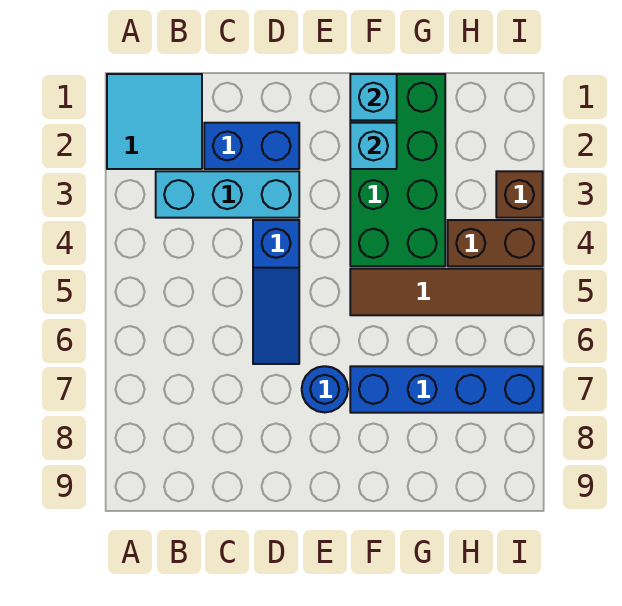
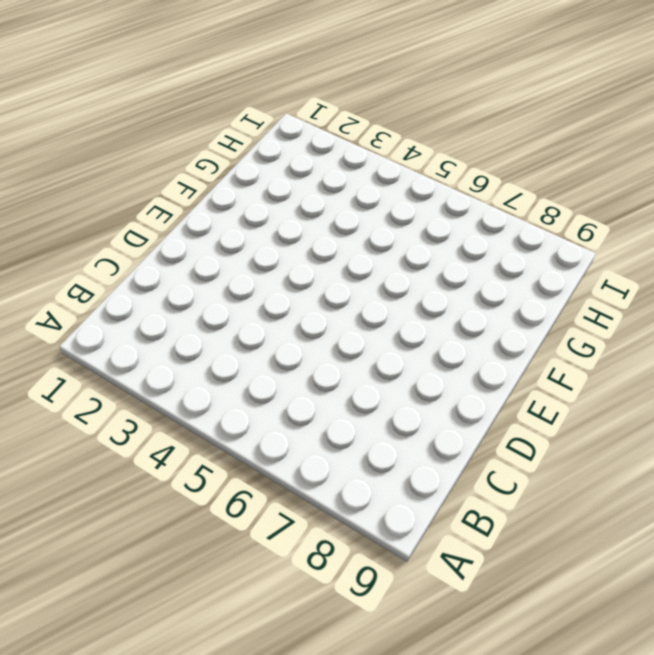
none -> cyan tile A1:B2 level 1
none -> cyan brick B3:D3 level 1
none -> blue brick C2:D2 level 1

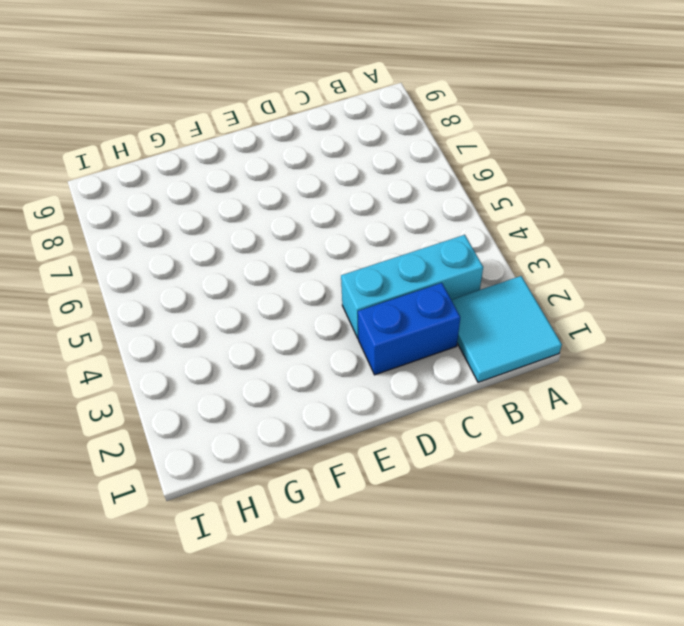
none -> blue slope D4:D6 level 1 top 4
none -> blue round brick E7 level 1
none -> green brick F1:G4 level 1

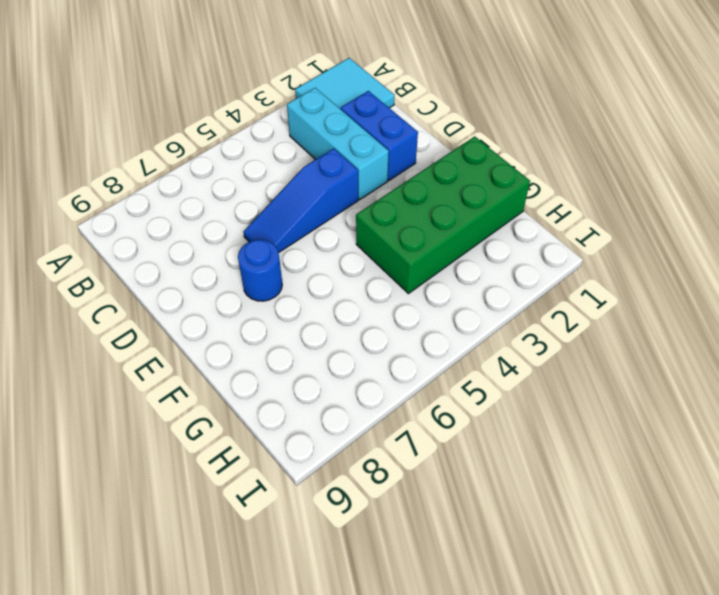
none -> brown tile F5:I5 level 1
none -> blue brick F7:I7 level 1
none -> brown brick H4:I4 level 1

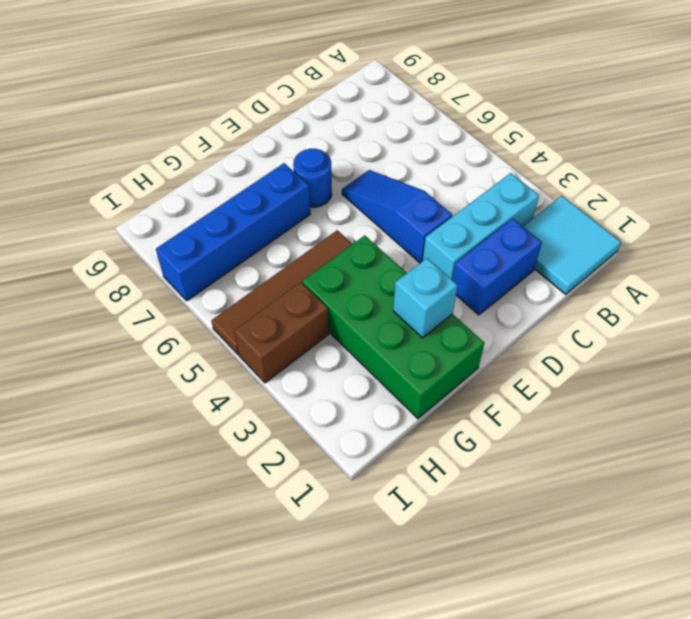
none -> brown brick I3 level 1
none -> cyan brick F1 level 2

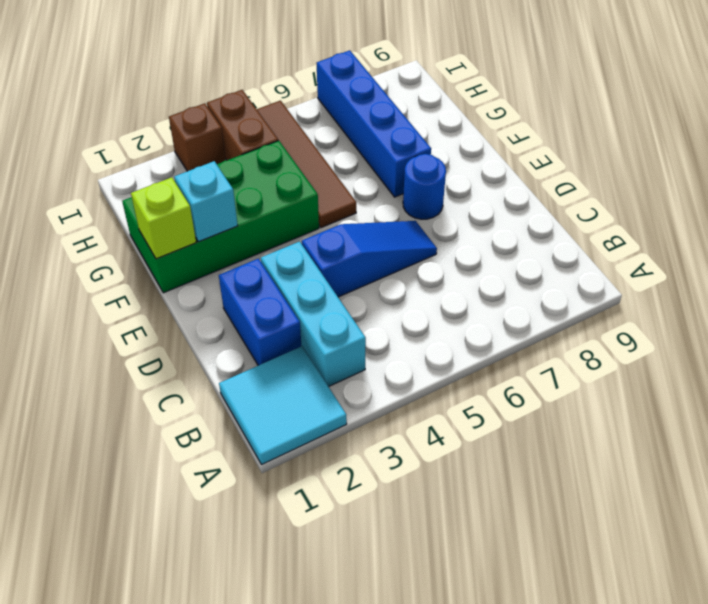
lime brick F1 level 2 -> cyan brick F1 level 2

